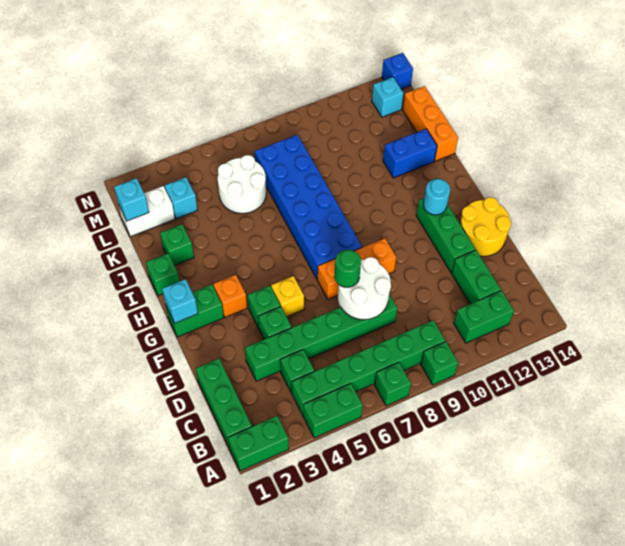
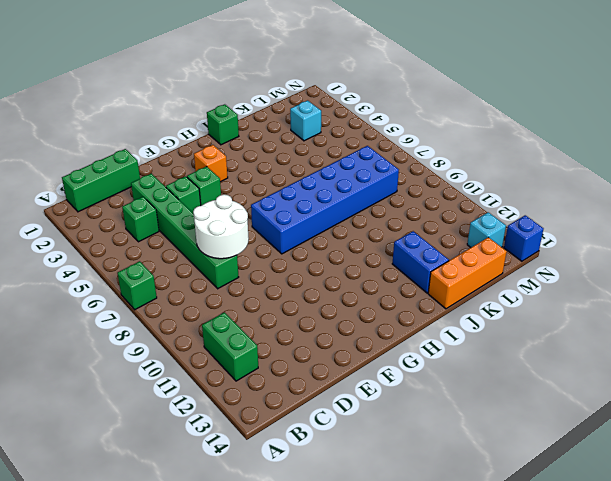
none -> green brick A1:A2 level 1
none -> green brick A4:A5 level 1
none -> green brick A9 level 1
none -> green brick B4:B9 level 1

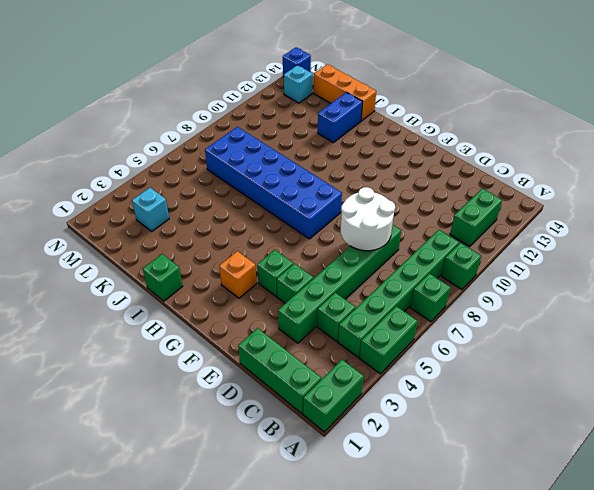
none -> green brick C12:D12 level 1
none -> green brick E12:G12 level 1
none -> yellow round brick E13:F14 level 1
none -> yellow brick F5 level 1

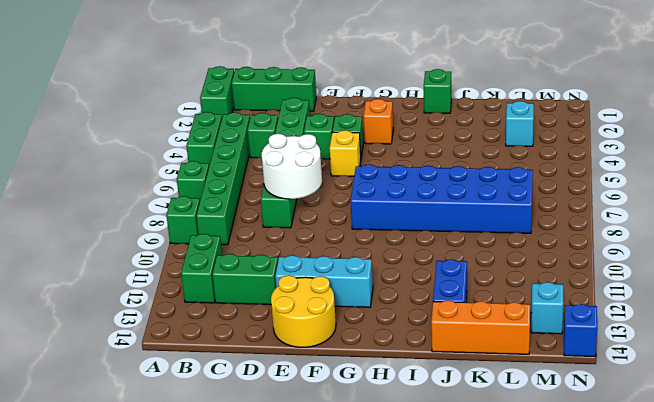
cyan brick E12:G12 level 1 -> green brick E12:G12 level 1
none -> orange brick F7:F9 level 1
none -> green brick G1:G2 level 1
none -> green brick J2 level 1
none -> white round brick K5:L6 level 1

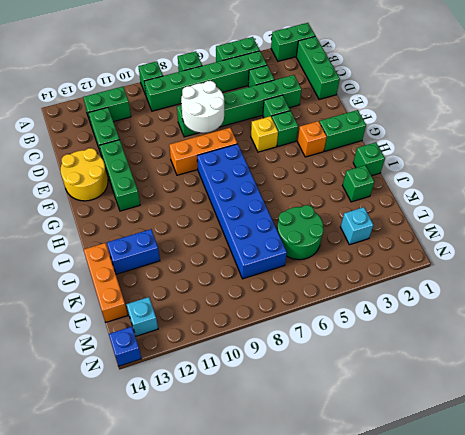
green round brick K5:L6 level 1 -> white round brick K5:L6 level 1
none -> white brick L1:L2 level 1
none -> cyan brick G1 level 2
none -> cyan round brick G12 level 2
none -> cyan brick L1 level 2

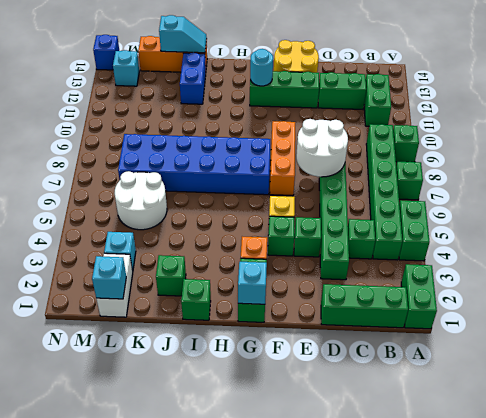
cyan slope J14:K14 level 2 top K -> none
none -> green round brick E7 level 3

